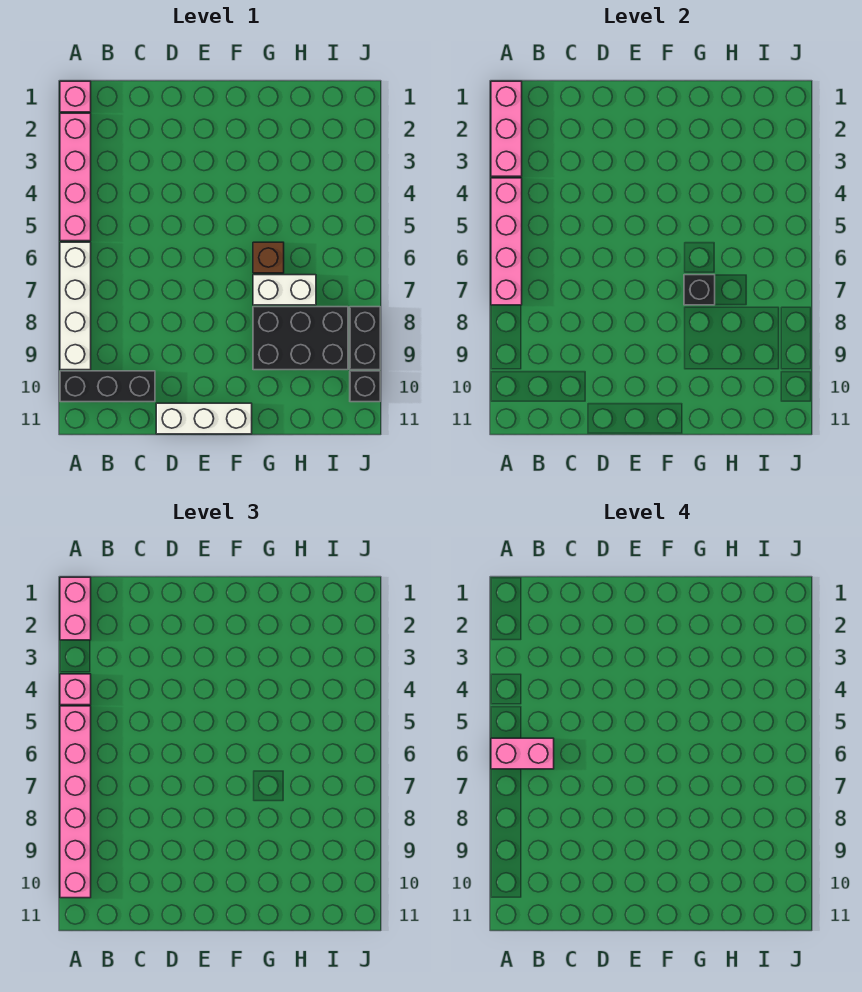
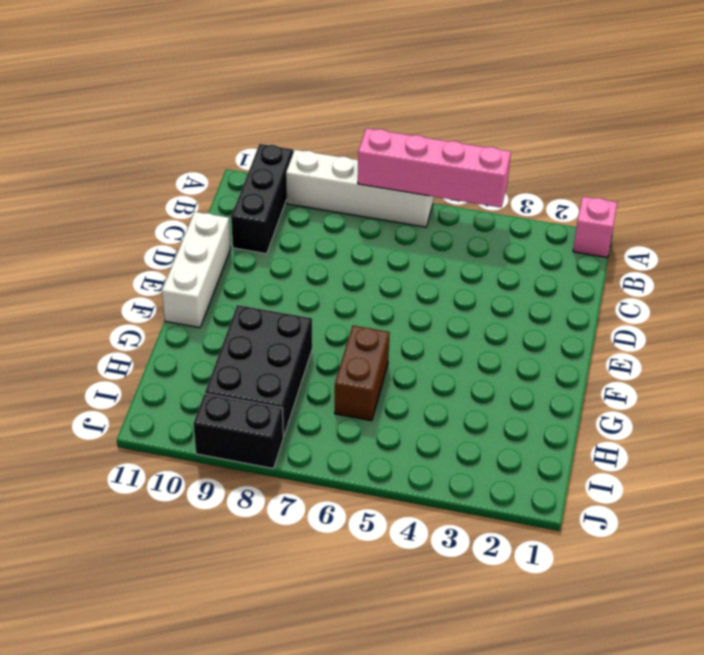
brown brick G6:H6 level 1 -> brown brick G6 level 1
none -> pink brick A2:A5 level 1
none -> white brick G7:H7 level 1
none -> black brick J10 level 1

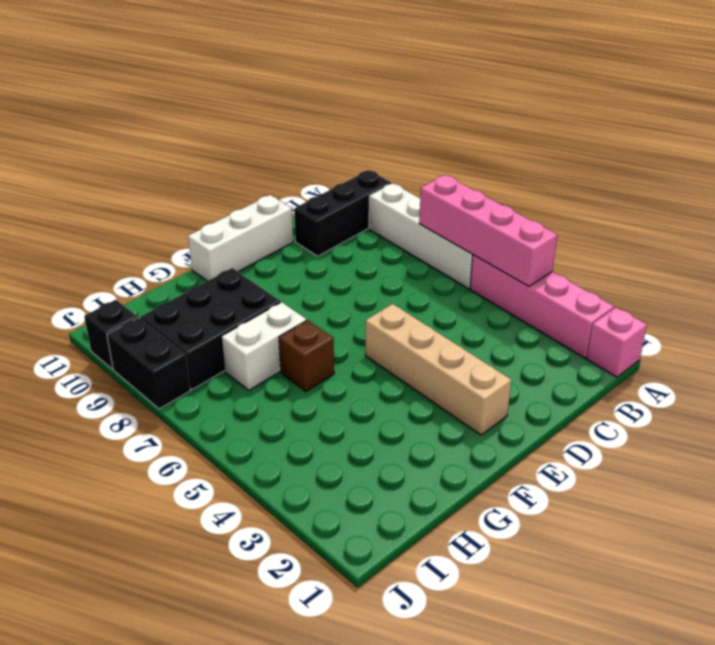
tan brick E2:E5 level 1 -> none
none -> pink brick A1:A3 level 2
none -> black brick G7 level 2
none -> pink brick A1:A2 level 3

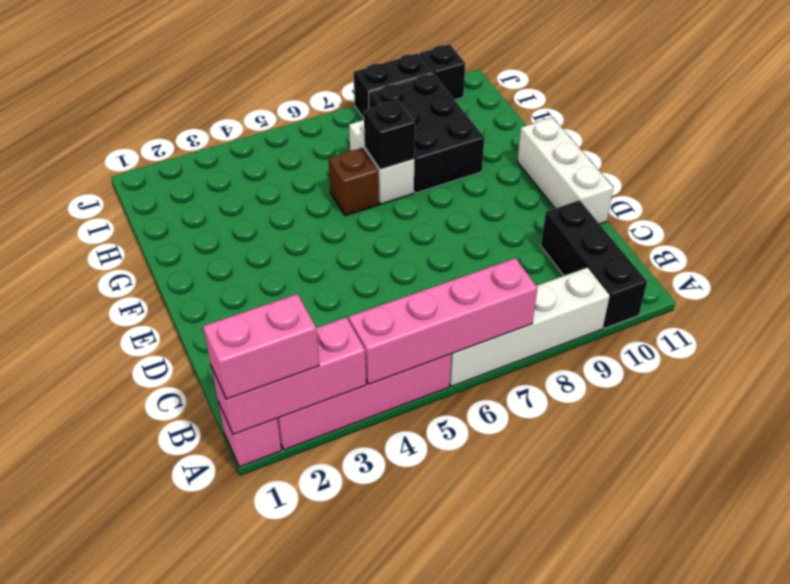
none -> pink brick A4 level 3
none -> pink brick A5:A10 level 3
none -> pink brick A6:B6 level 4

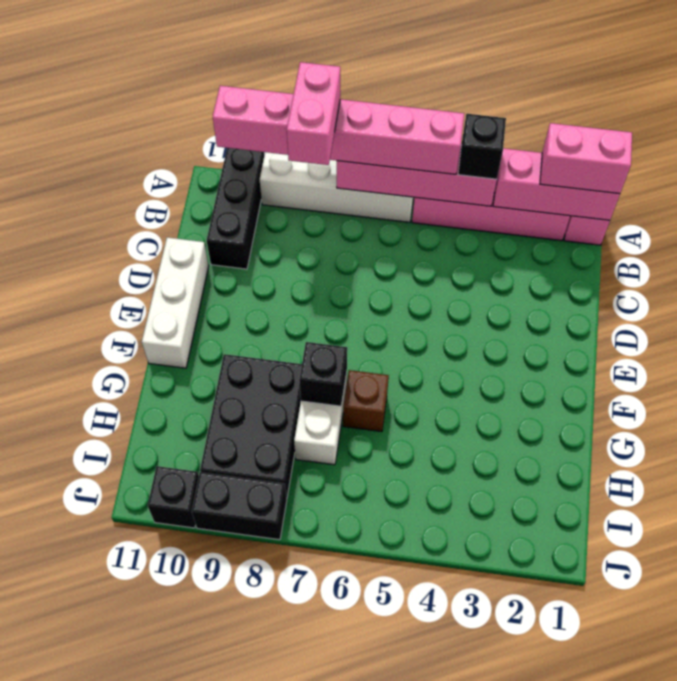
black brick A4 level 3 -> pink brick A4 level 3
pink brick A8:B8 level 4 -> pink brick A6:B6 level 4

